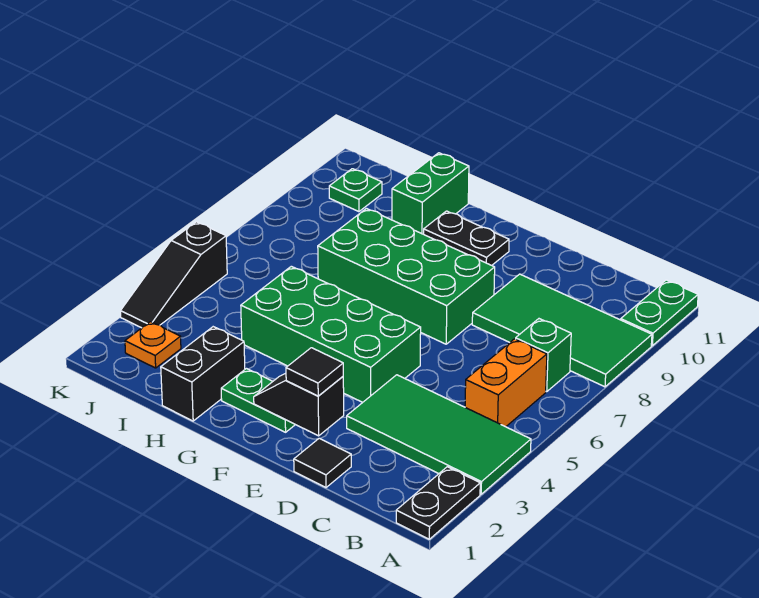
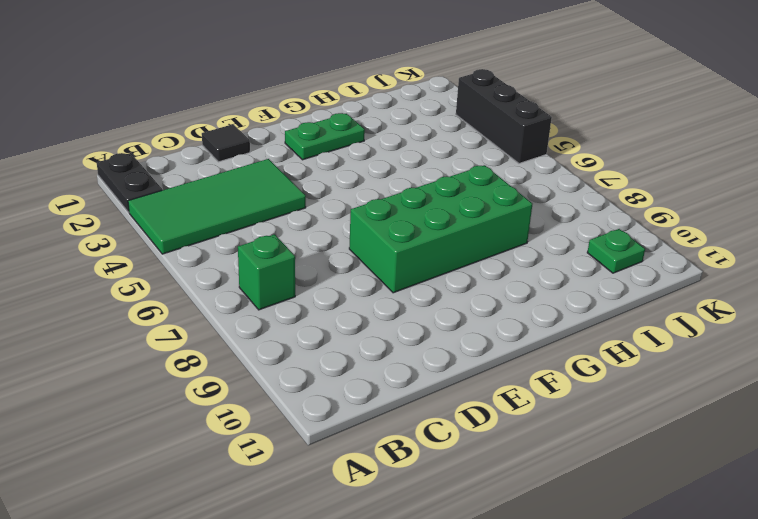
black brick K3:K5 level 1 -> black slope K3:K5 level 1 top 5
none -> green tile A8:D9 level 1
none -> green plate A10:A11 level 1
none -> orange brick B5:B6 level 1

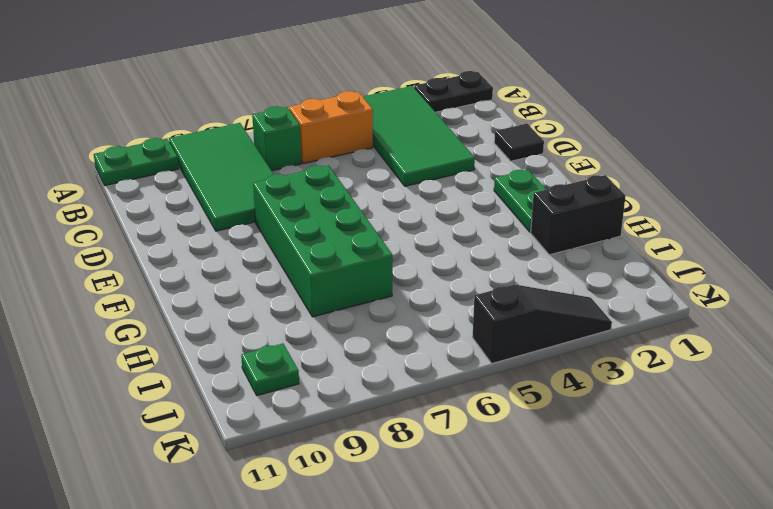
none -> green brick E4:H5 level 1
none -> black plate F10:G10 level 1
none -> green brick H10:H11 level 1

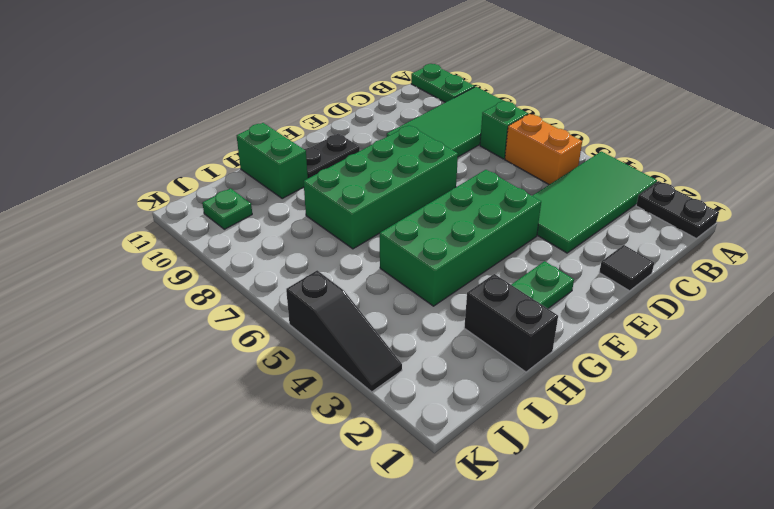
none -> orange plate J2 level 1
none -> black slope E2:F2 level 2 top E
none -> black tile E2 level 3

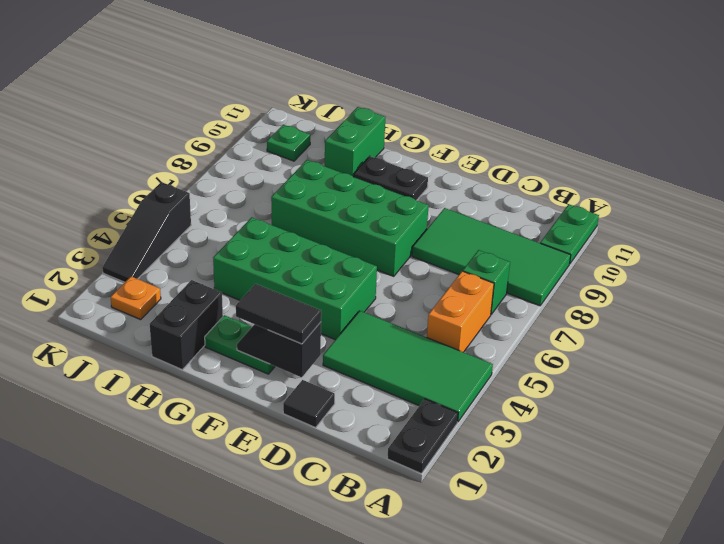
black tile E2:F2 level 3 -> black tile E2 level 3

